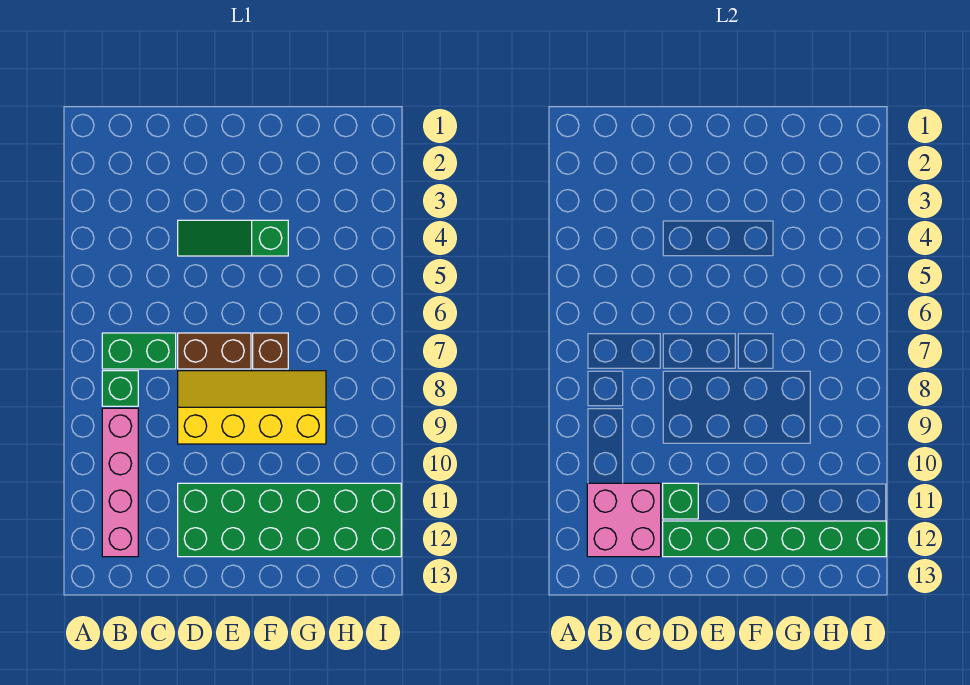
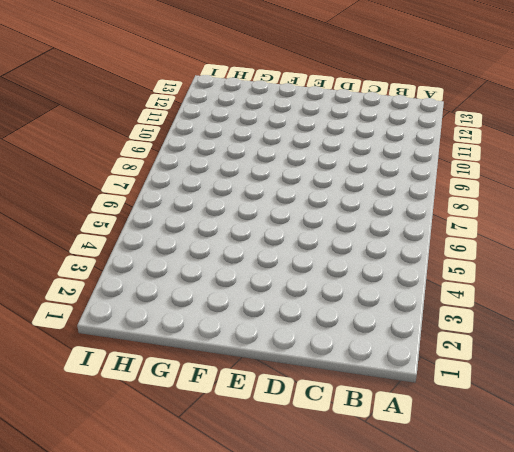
none -> green brick B7:C7 level 1
none -> green brick B8 level 1

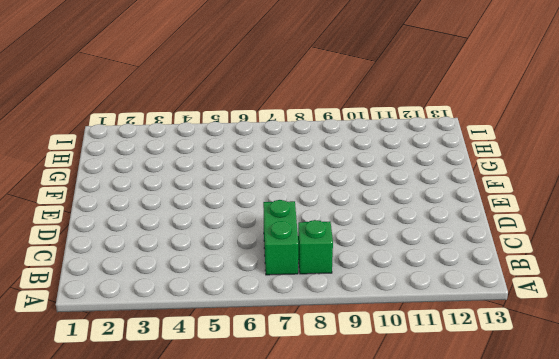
none -> pink brick B9:B12 level 1
none -> green slope D4:F4 level 1 top F

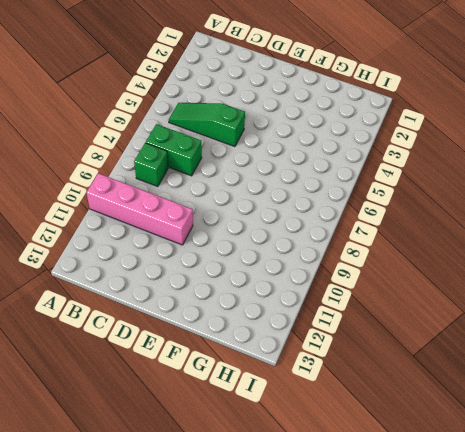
pink brick A10:D10 level 1 -> pink brick B9:B12 level 1
green slope B5:D5 level 1 top D -> green slope D4:F4 level 1 top F
none -> brown brick D7:E7 level 1
none -> yellow slope D8:G9 level 1 top 9

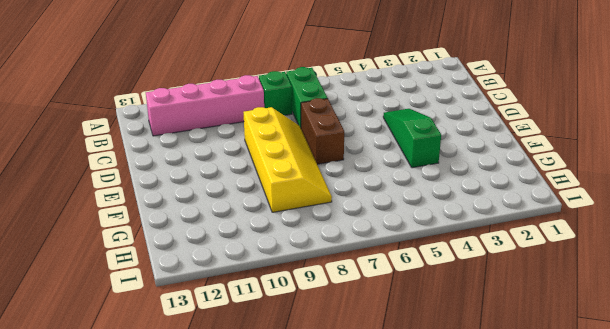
none -> green brick D11:I12 level 1
none -> brown brick F7 level 1

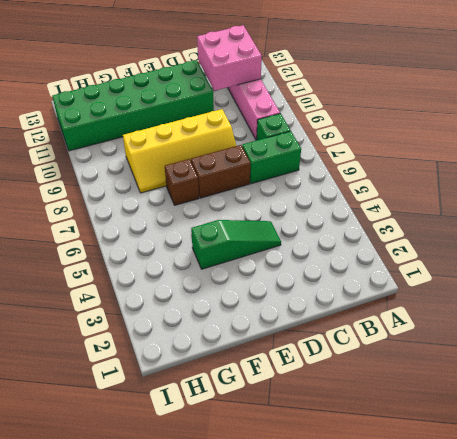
none -> green brick D11 level 2
none -> green brick D12:I12 level 2

